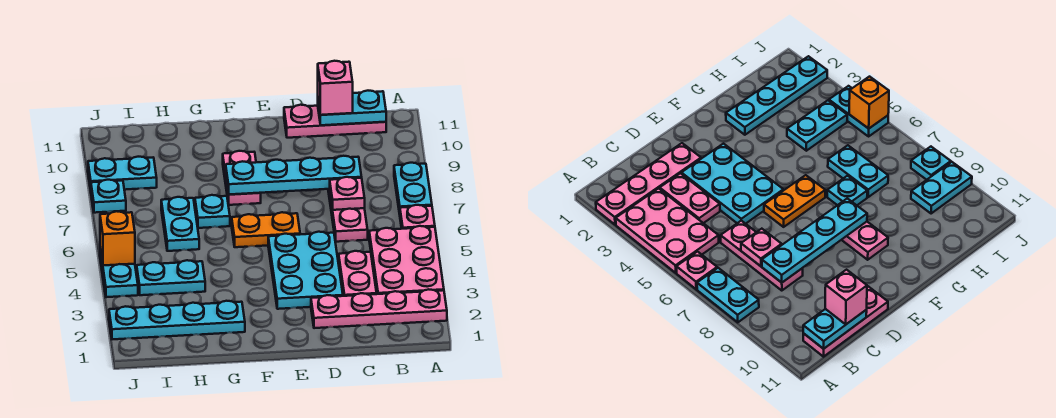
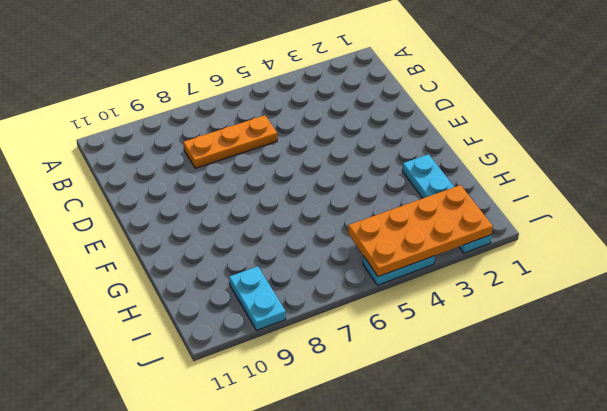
orange plate C6:C8 level 1 -> pink plate C6:C8 level 1
orange plate I2:J5 level 2 -> orange brick J5 level 2
none -> pink plate A2:D2 level 1
none -> pink plate A3:B5 level 1
none -> pink plate A6 level 1

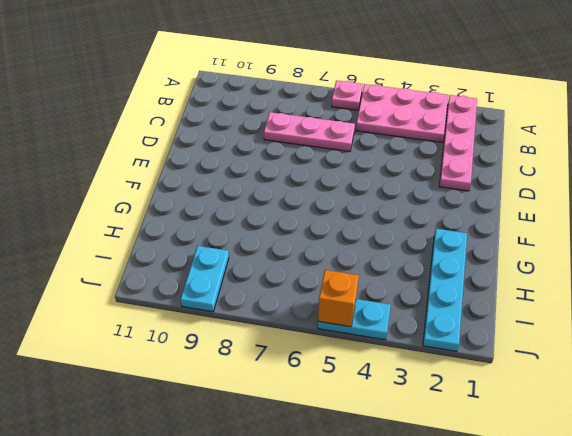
none -> cyan plate A7:A8 level 1
none -> pink plate B11:D11 level 1
none -> pink plate C3:C4 level 1

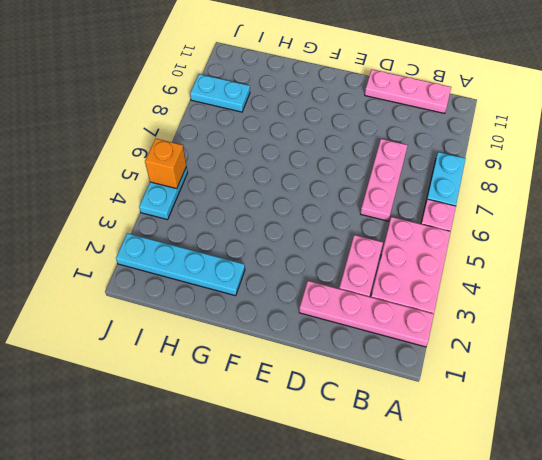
none -> cyan plate D3:E5 level 1
none -> orange plate E6:F6 level 1
none -> pink plate F8:F9 level 1

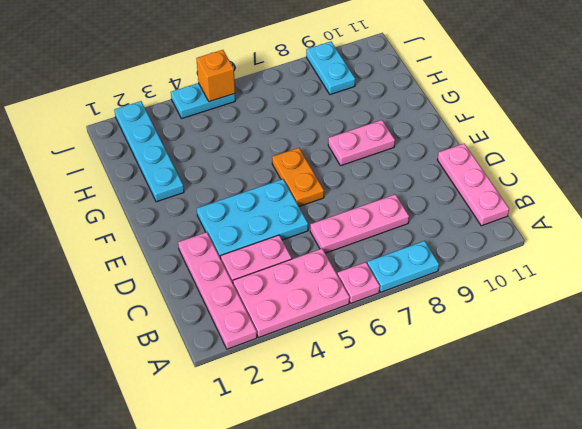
none -> cyan plate G7 level 1
none -> cyan plate H4:I4 level 1
none -> cyan plate H6:H7 level 1

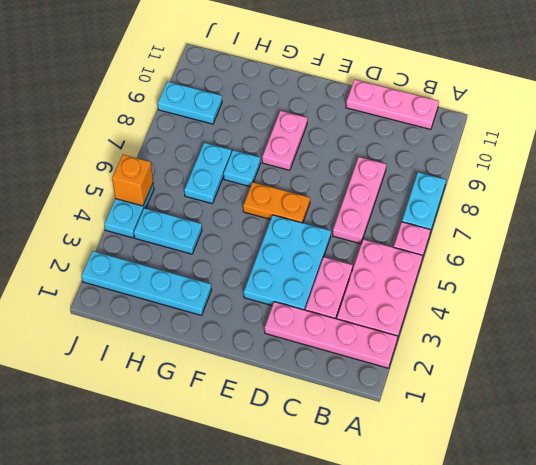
none -> cyan plate J8 level 1
none -> cyan plate B11:C11 level 2
none -> pink plate C7 level 2

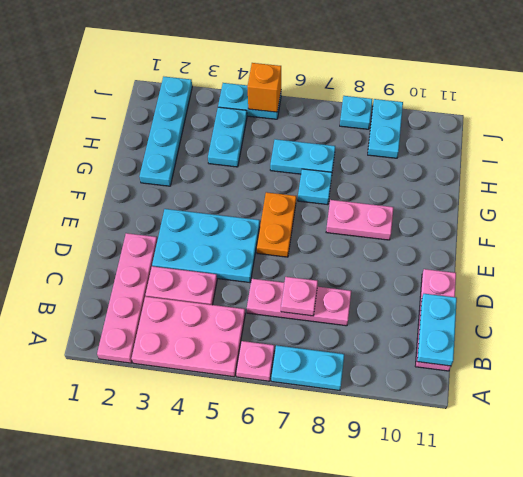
none -> cyan plate C8:F8 level 2
none -> pink brick C11 level 3

